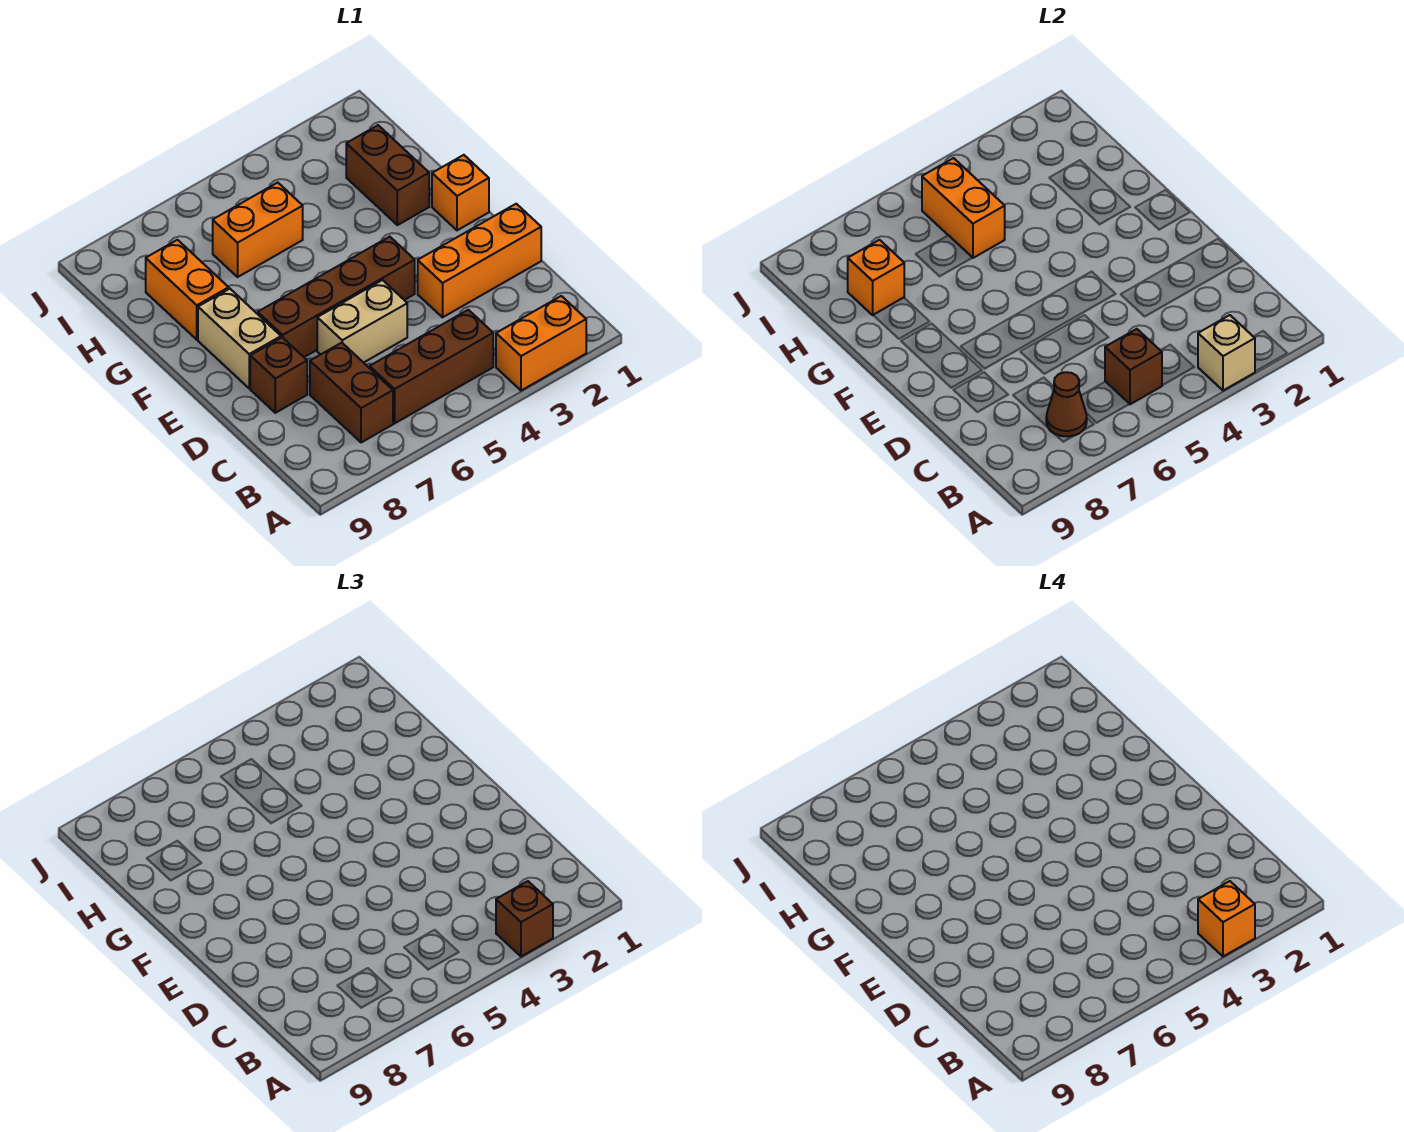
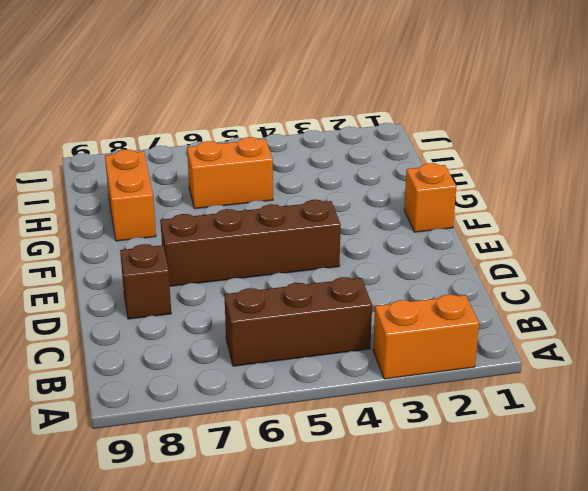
none -> brown brick B7:C7 level 1
none -> orange brick D1:D3 level 1
none -> tan brick D5:D6 level 1

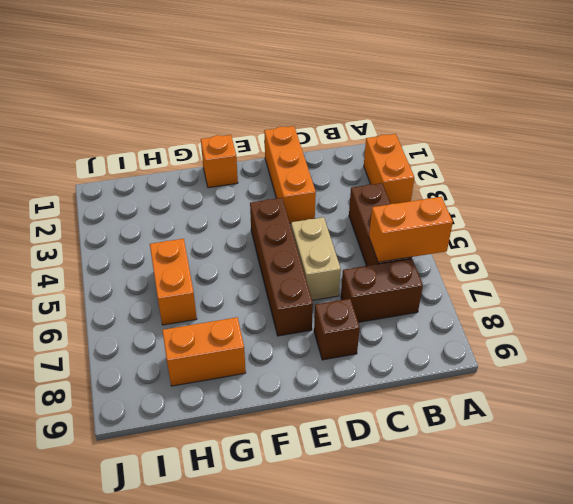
orange brick A6:B6 level 2 -> orange brick H5:I5 level 2
none -> tan brick E8:F8 level 1
none -> brown brick G2:H2 level 1
none -> tan brick A3 level 2

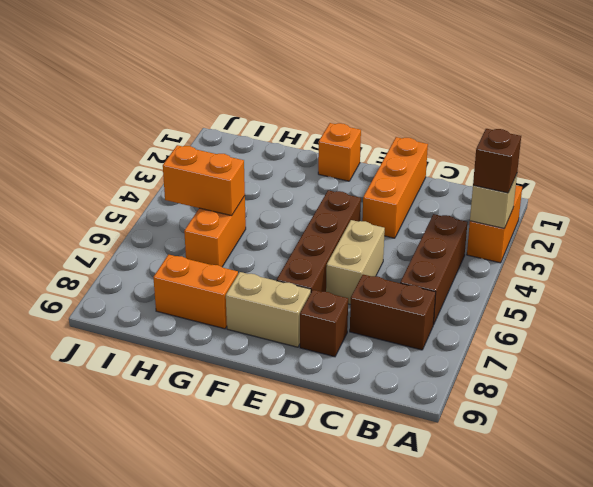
none -> brown brick G2:H2 level 1
none -> brown brick B5 level 2
none -> brown cone B7 level 2

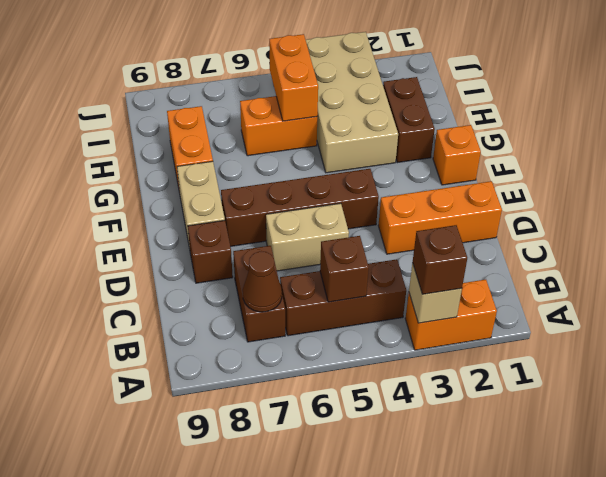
tan brick G3:J4 level 1 -> none
none -> orange brick H8 level 2
none -> orange brick A3 level 4

